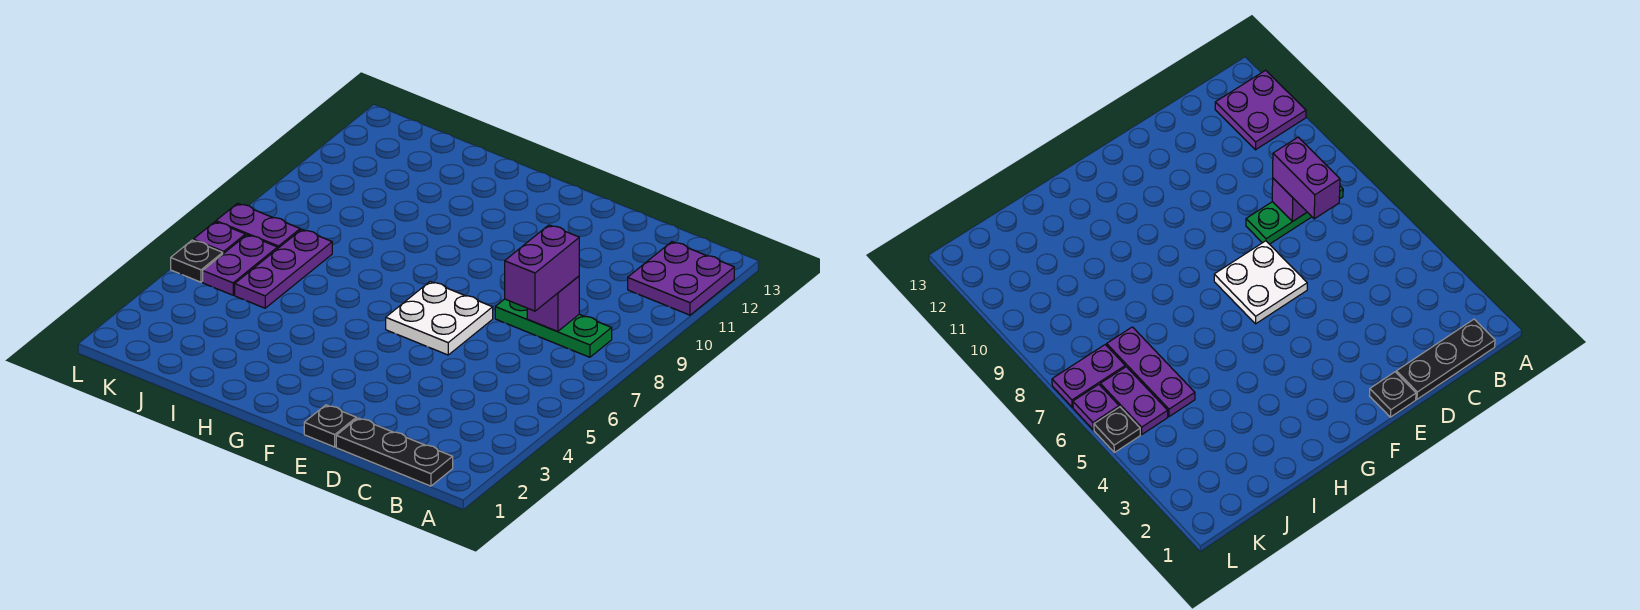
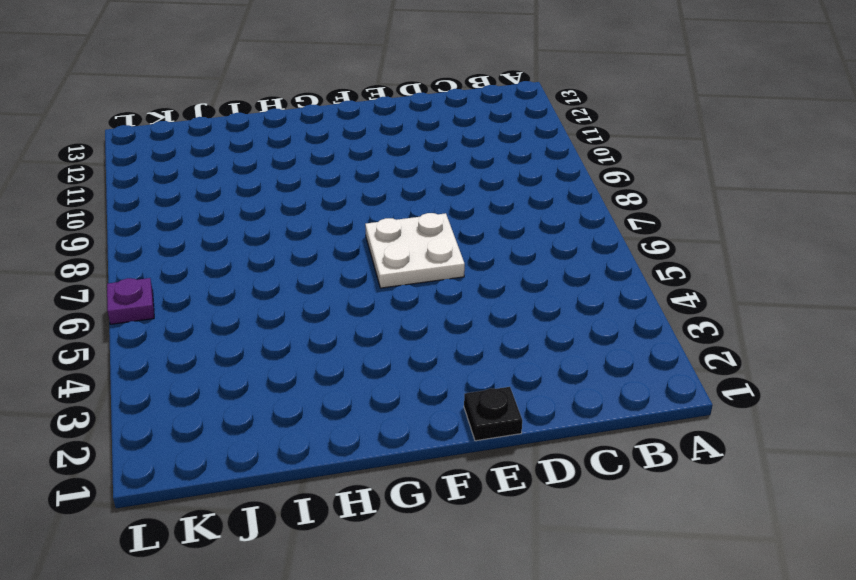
none -> purple plate A11:B12 level 1
none -> black plate B1:D1 level 1
none -> green plate B8:D8 level 1

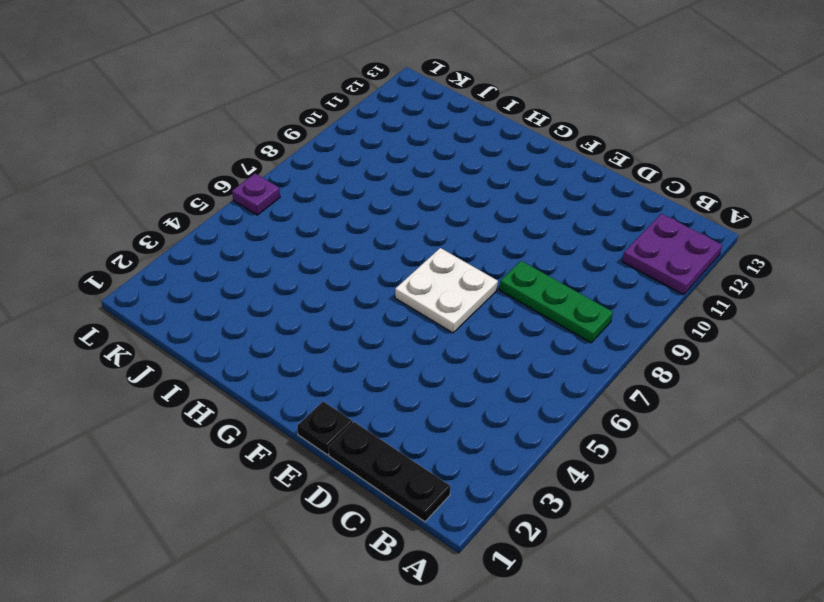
none -> purple plate J5:J7 level 1
none -> purple plate K5:K6 level 1
none -> purple plate K7:L7 level 1

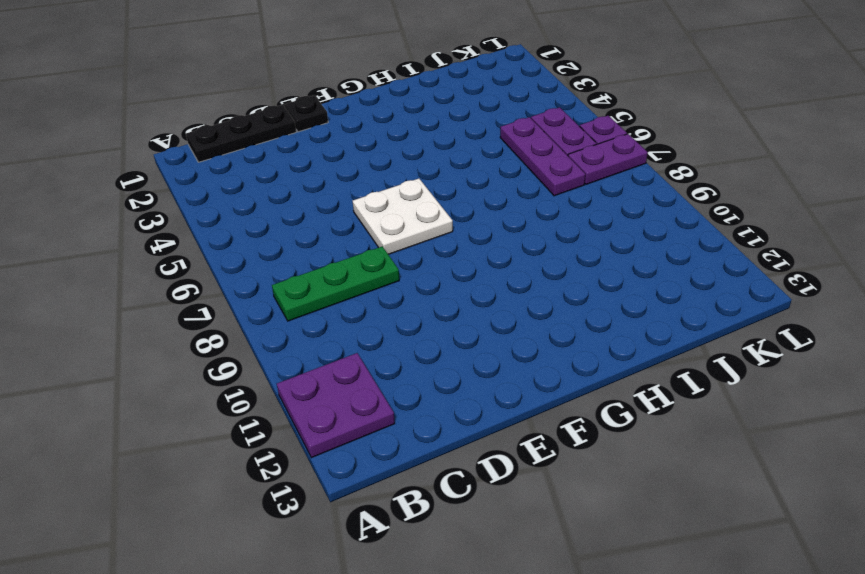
none -> black plate L5 level 1
none -> purple brick C8 level 2
none -> purple brick C7:C8 level 3

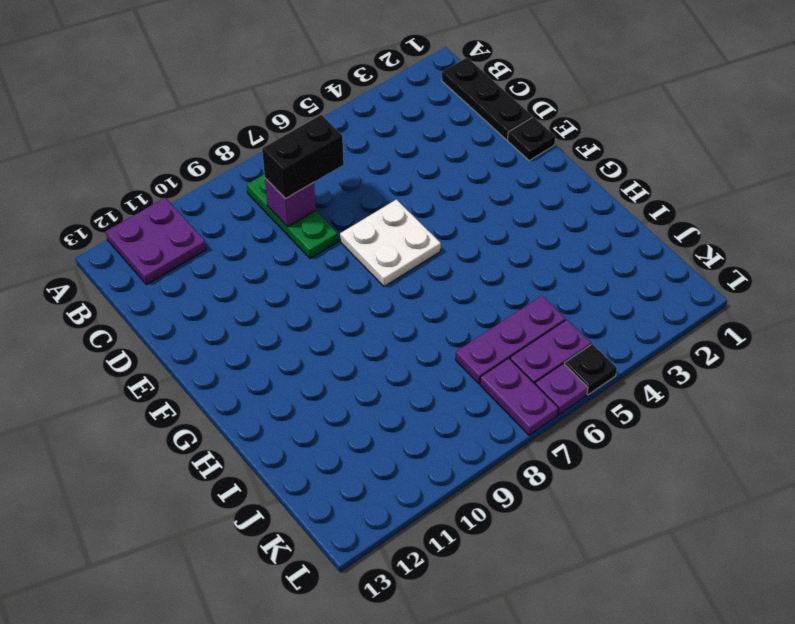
black brick C7:C8 level 3 -> purple brick C7:C8 level 3

